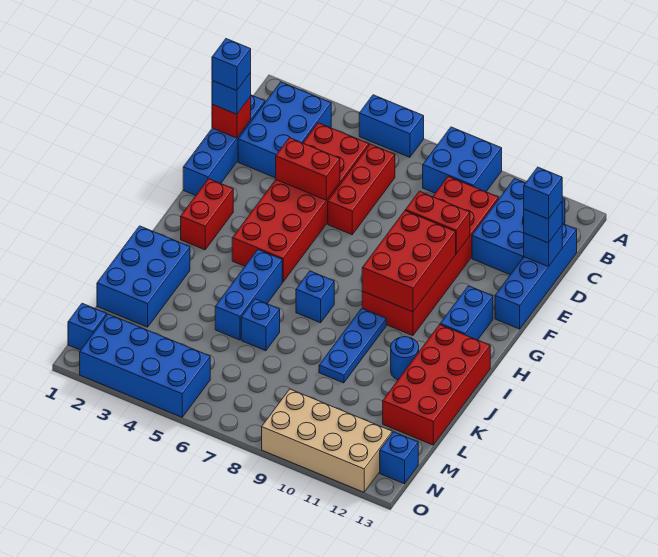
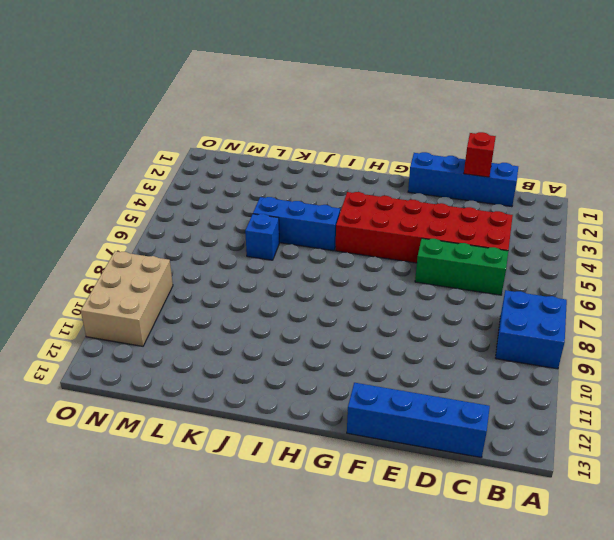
green brick C6:E6 level 1 -> red brick C6:E6 level 1
tan brick N9:O11 level 1 -> tan brick N9:O12 level 1
none -> blue brick A5:A6 level 1
none -> blue brick B2:D3 level 1
none -> blue brick B11:D12 level 1
none -> red brick C9:H10 level 1

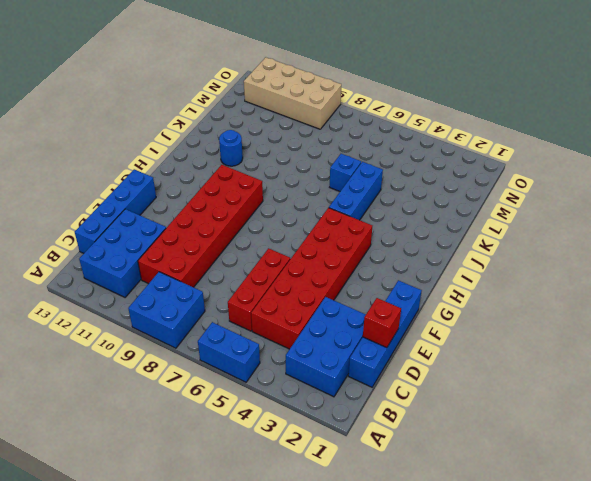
none -> red brick G2:H2 level 1
none -> blue brick G12:H12 level 1
none -> blue brick I7 level 1
none -> blue plate I9:K9 level 1

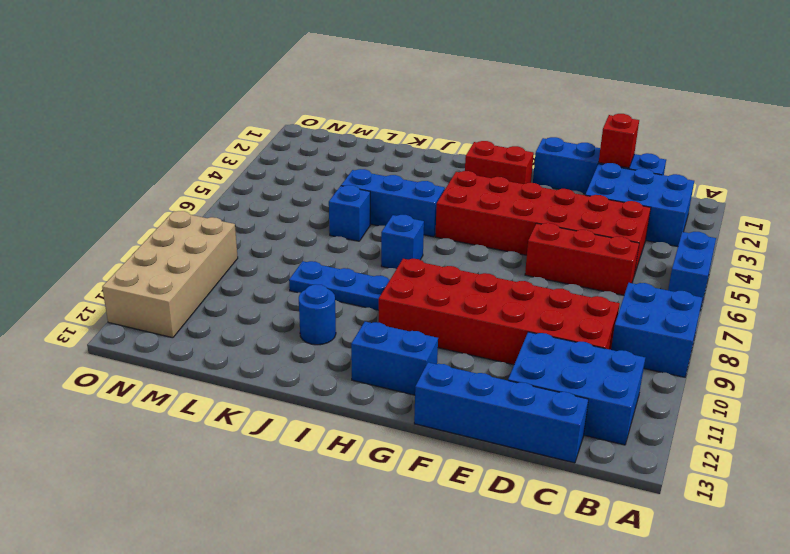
none -> red brick I12:L13 level 1
none -> blue brick J1:L2 level 1
none -> blue brick N1 level 1
none -> blue brick N2:O5 level 1

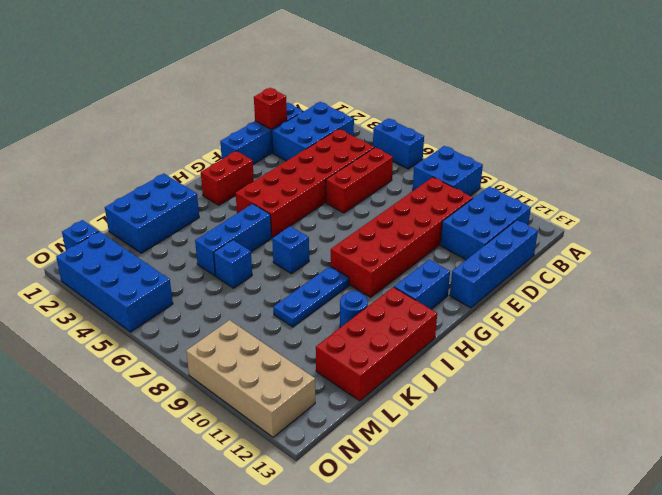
none -> blue brick N13 level 1
none -> blue brick D13 level 2
none -> red brick E4:E5 level 2
none -> red brick E9:E10 level 2

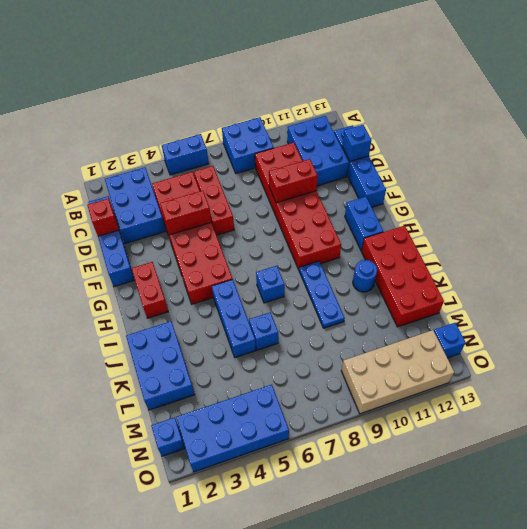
none -> red brick F9:H10 level 2
none -> blue brick D1 level 3
none -> blue brick D13 level 3
none -> blue brick D1 level 4

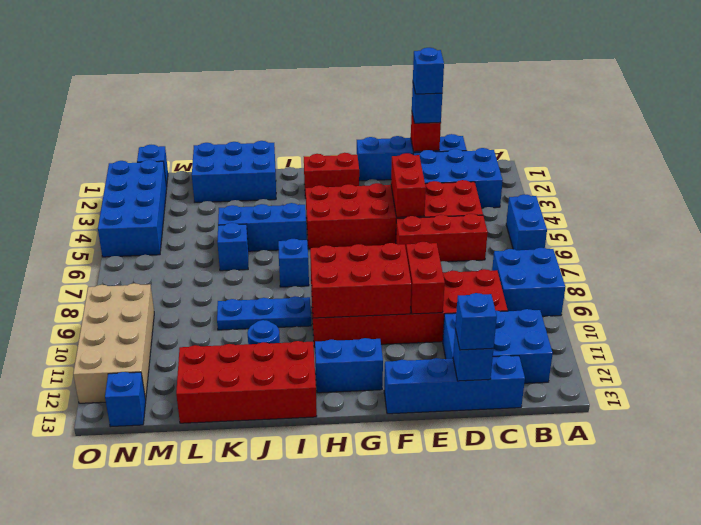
none -> blue brick D13 level 4

